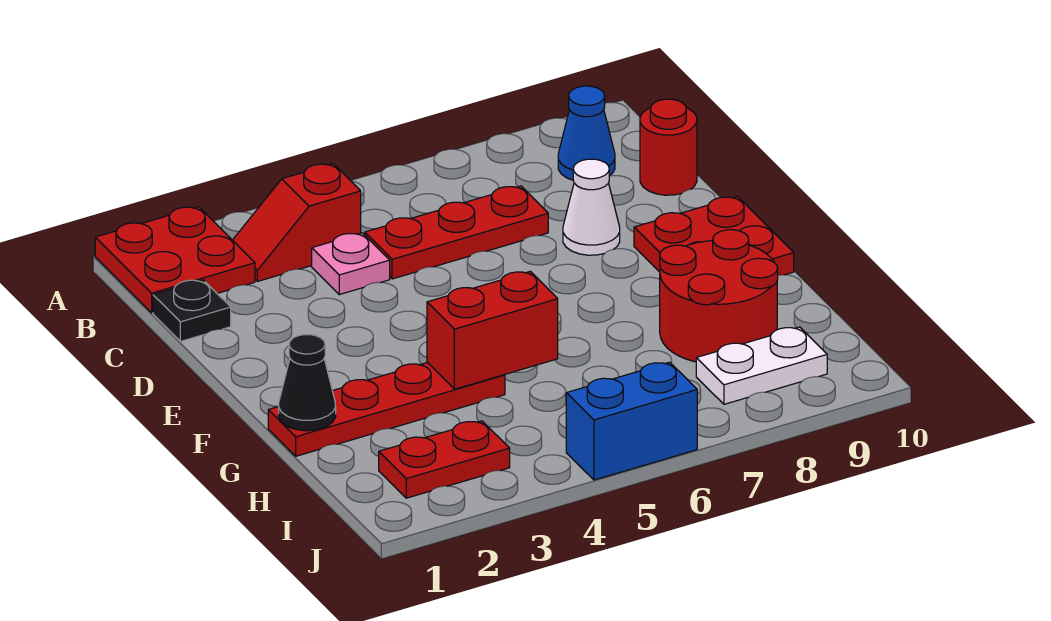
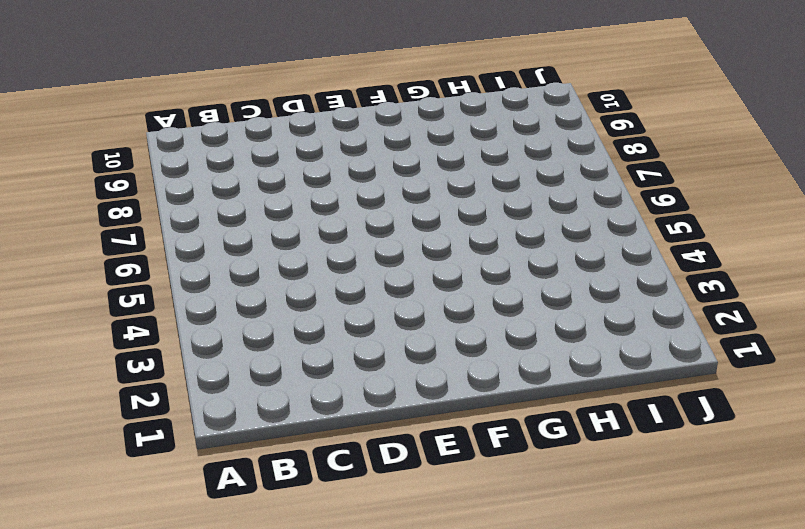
none -> red plate A1:B2 level 1
none -> red slope B3:B4 level 1 top 4
none -> blue cone B9 level 1

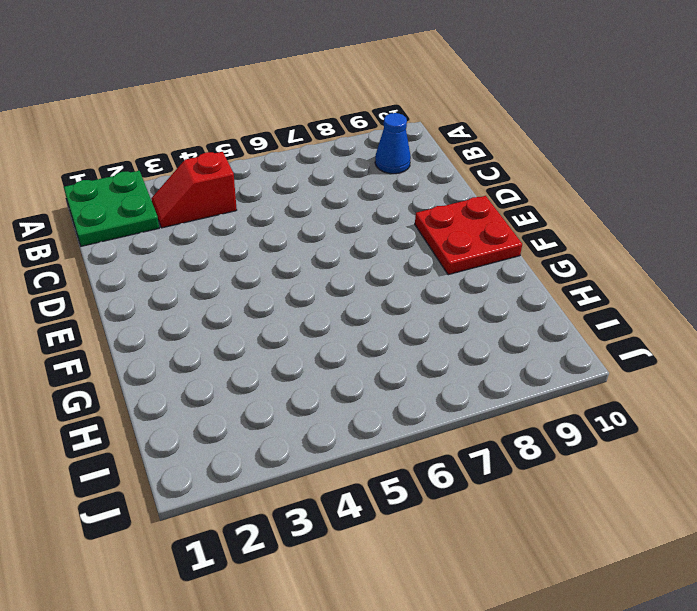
green plate A1:B2 level 1 -> red plate A1:B2 level 1
none -> black plate C1 level 1
none -> pink plate C4 level 1
none -> red plate C5:C7 level 1

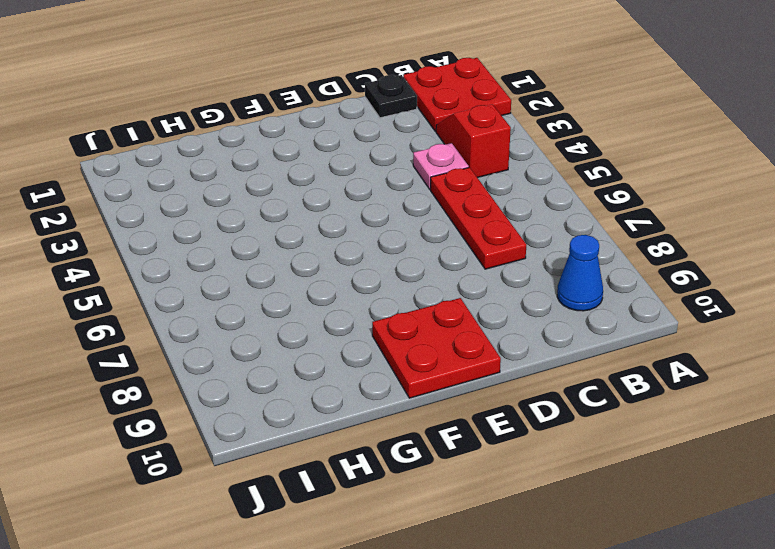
none -> red round brick C10 level 1
none -> white cone D8 level 1
none -> red plate G1:G4 level 1

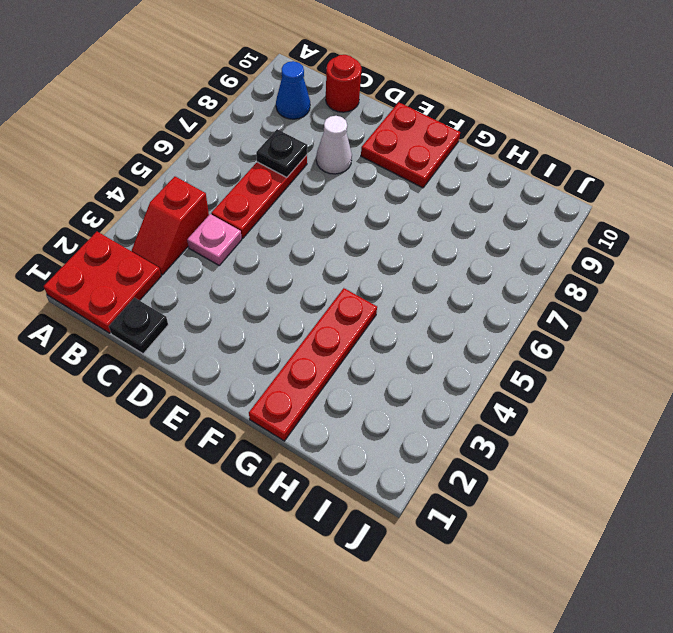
black plate C7 level 2 -> none
none -> red round brick G8:H9 level 1
none -> red plate I2:I3 level 1
none -> white plate I8:I9 level 1

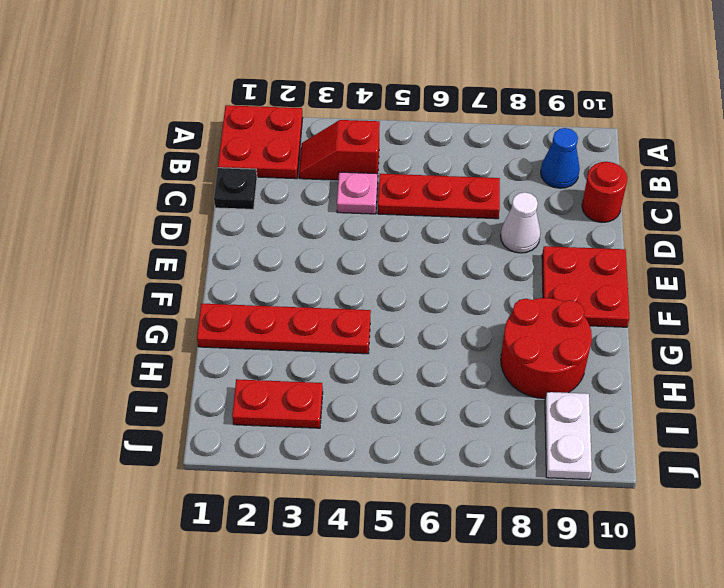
white plate I9:J9 level 1 -> white plate I8:I9 level 1
none -> blue brick J5:J6 level 1
none -> black cone G1 level 2
none -> red brick G4:G5 level 2

